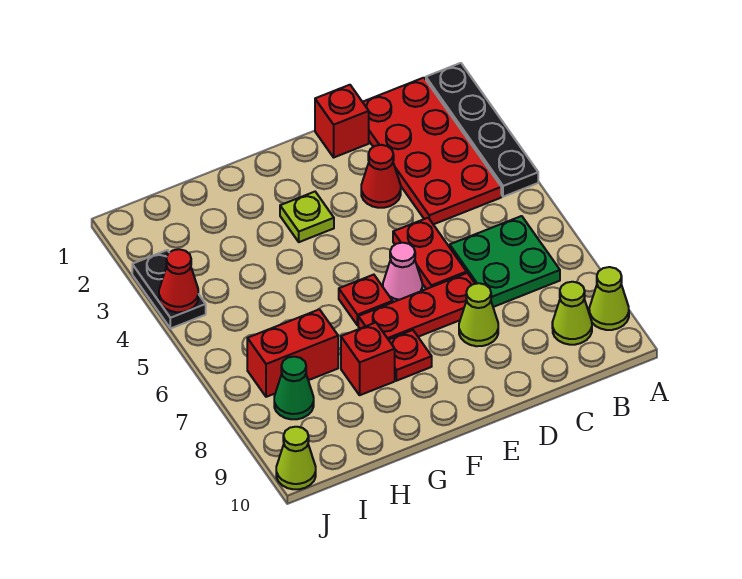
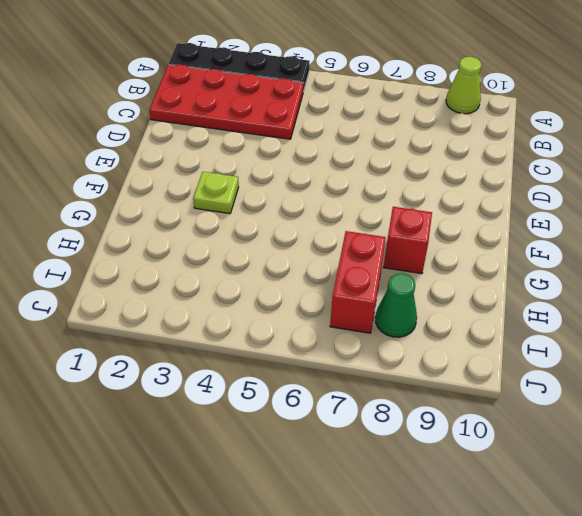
none -> green plate B6:C7 level 1
none -> lime cone B9 level 1
none -> red brick D1 level 1

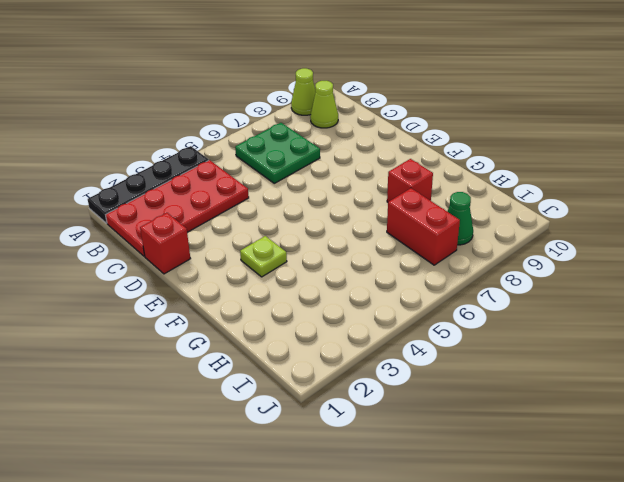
none -> red cone D3 level 1
none -> red plate D5:D6 level 1
none -> red plate D7:F7 level 1

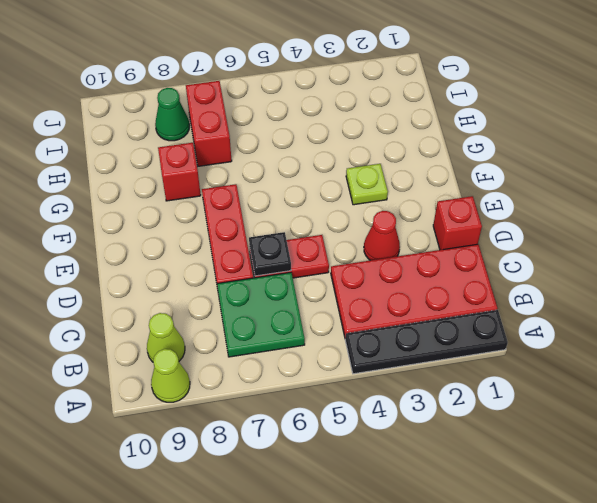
black plate D6 level 2 -> none
none -> lime cone D8 level 1
none -> pink cone E6 level 1
none -> red plate F6 level 1

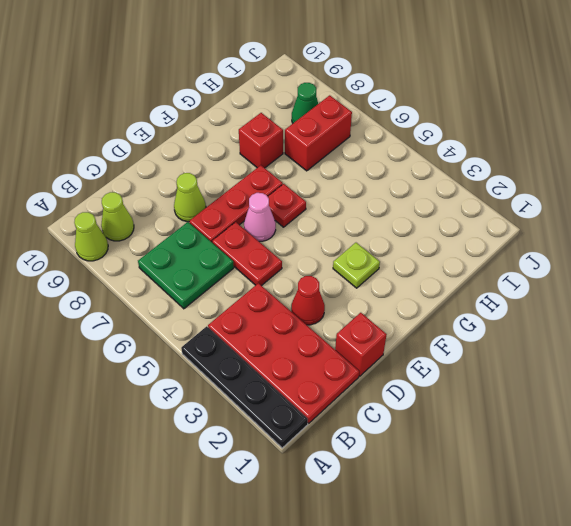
none -> red plate F8 level 1
none -> black plate J3:J4 level 1
none -> lime cone J10 level 1

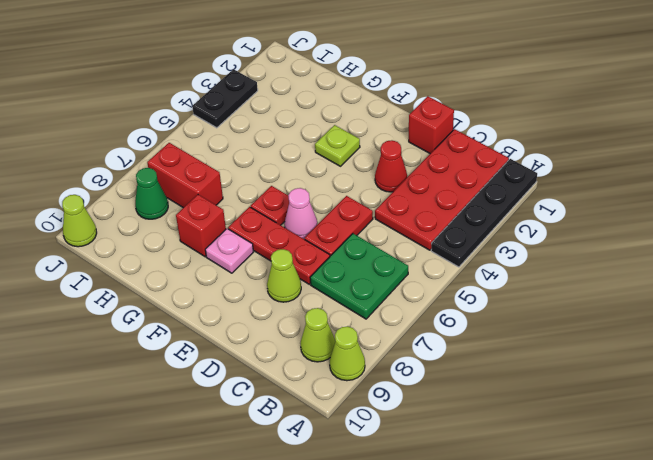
pink plate F8 level 1 -> red plate F8 level 1
none -> red cone J4 level 2

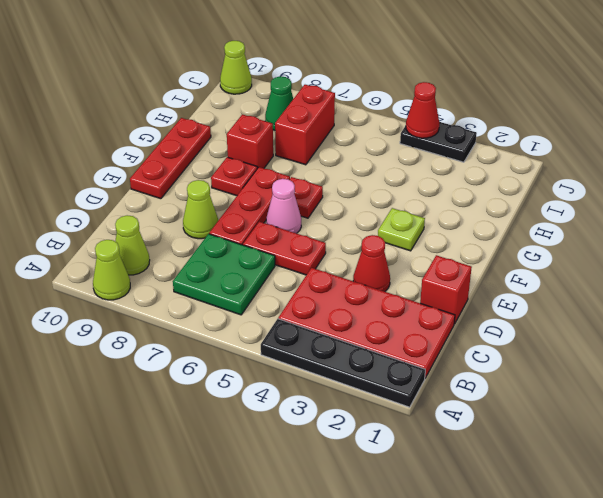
red plate E10:G10 level 1 -> none

